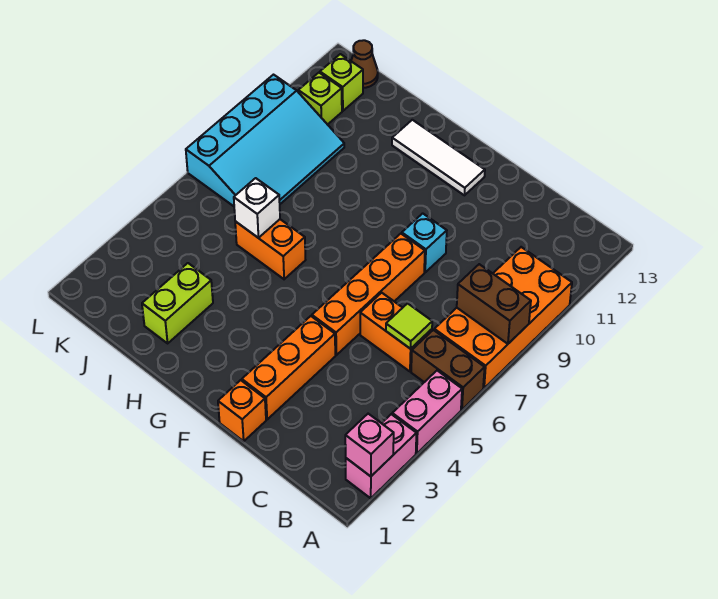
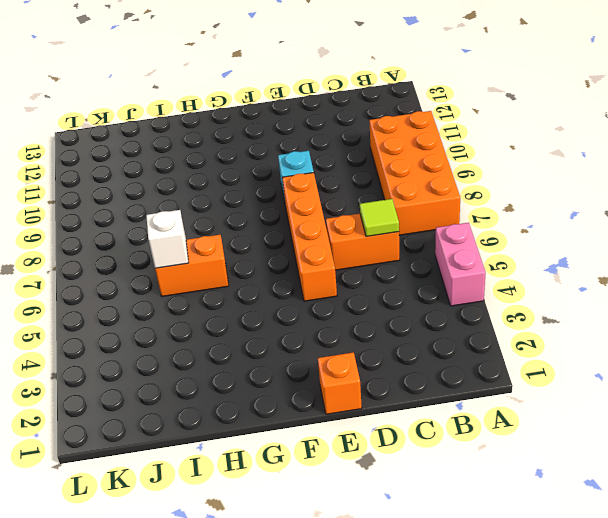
none -> pink brick A2:A3 level 1
none -> brown brick A6:B6 level 1
none -> orange brick E2:E4 level 1

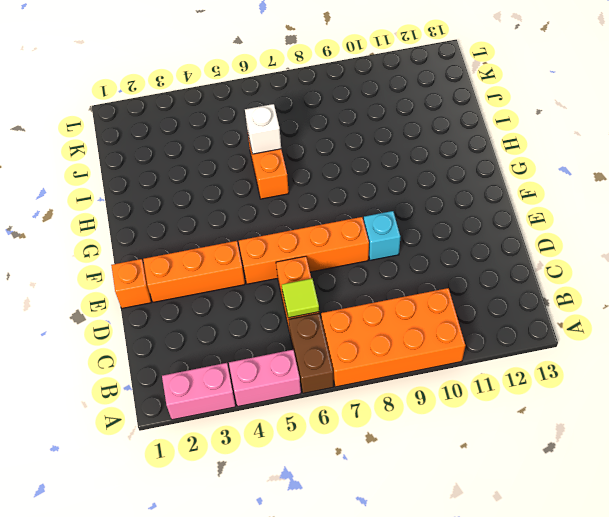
none -> white tile F12:H12 level 1
none -> lime brick I2:I3 level 1
none -> cyan slope J7:L10 level 1 top L

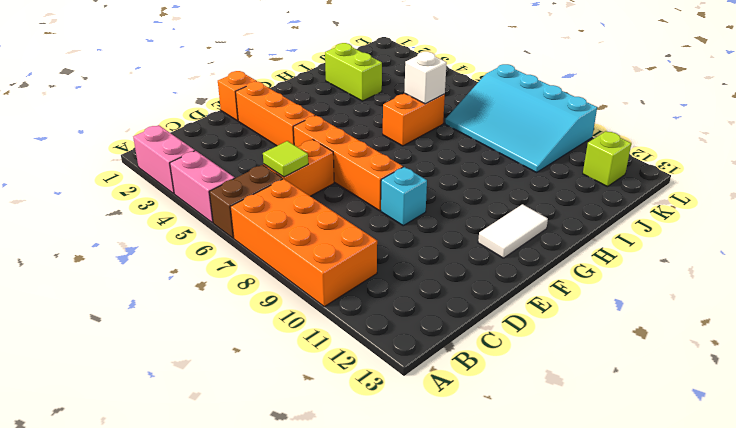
white tile F12:G12 level 1 -> white tile F12:H12 level 1
none -> lime brick K11 level 1
none -> brown cone K13 level 1
none -> pink brick A2 level 2

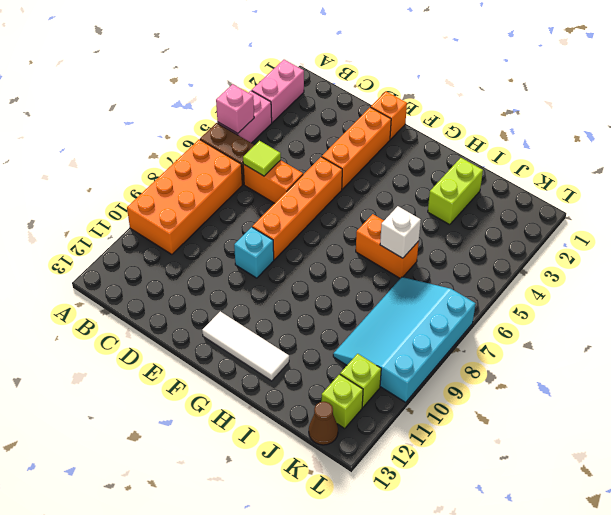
pink brick A5 level 2 -> pink brick A2 level 2
none -> brown brick A8:B8 level 2

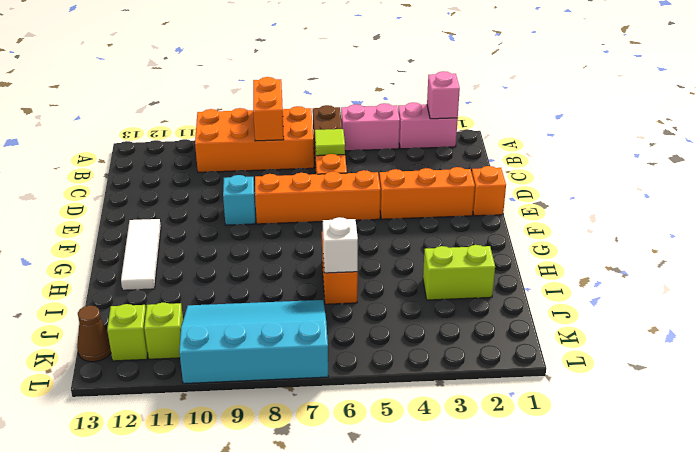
orange brick A8:B8 level 2 -> brown brick A8:B8 level 2

